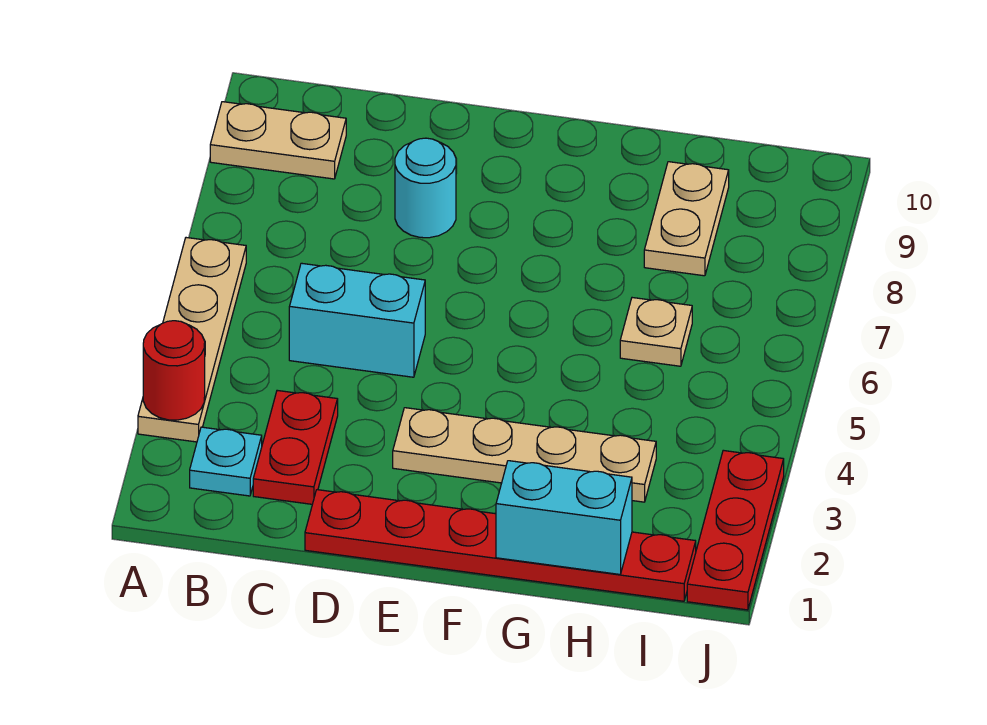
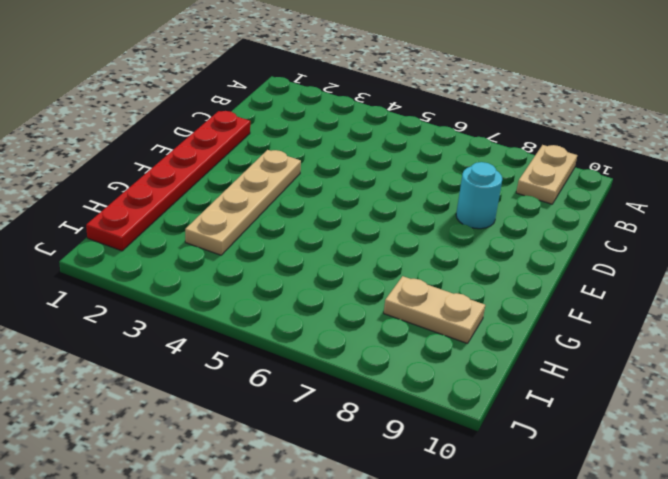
none -> tan plate A3:A6 level 1
none -> cyan plate B2 level 1
none -> red plate C2:C3 level 1

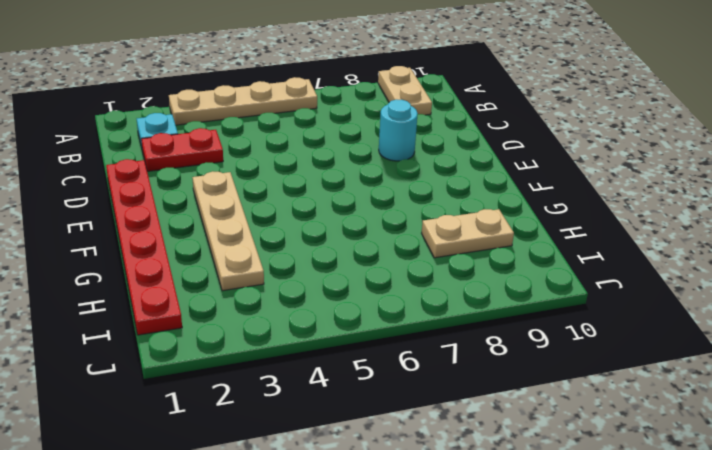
none -> cyan brick C5:D5 level 1
none -> tan plate H6 level 1
none -> red plate J1:J3 level 1

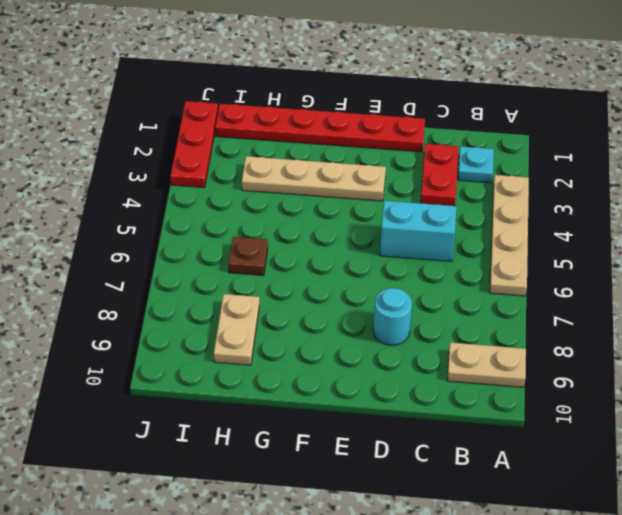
brown plate H6 level 1 -> tan plate H6 level 1
none -> red round brick A3 level 2
none -> cyan brick G1:H1 level 2

